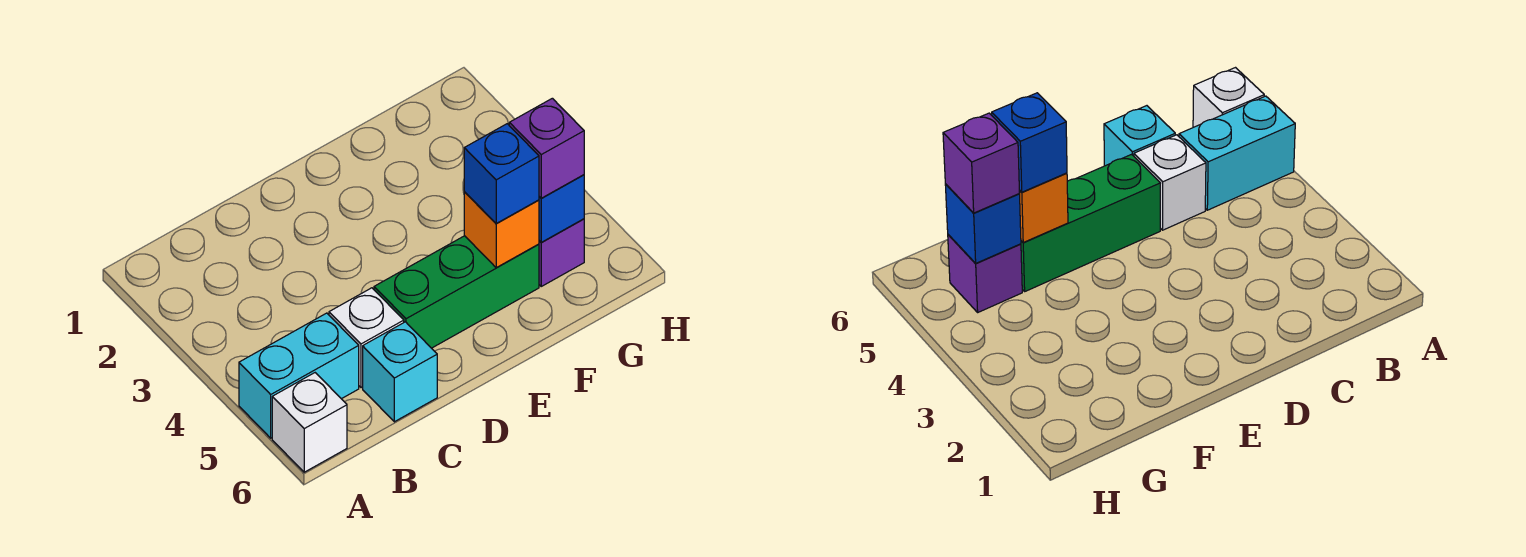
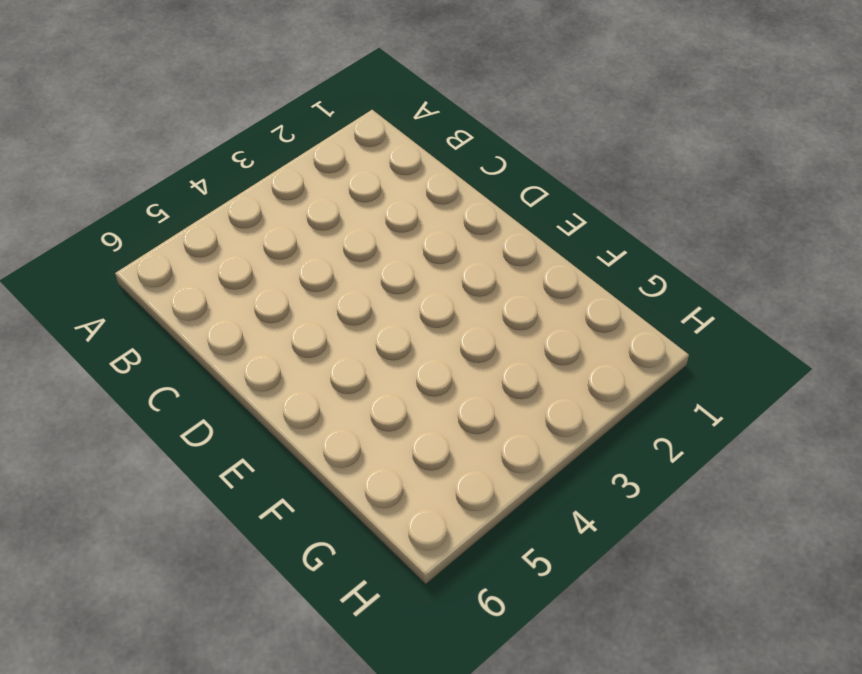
none -> cyan brick A5:B5 level 1
none -> white brick A6 level 1

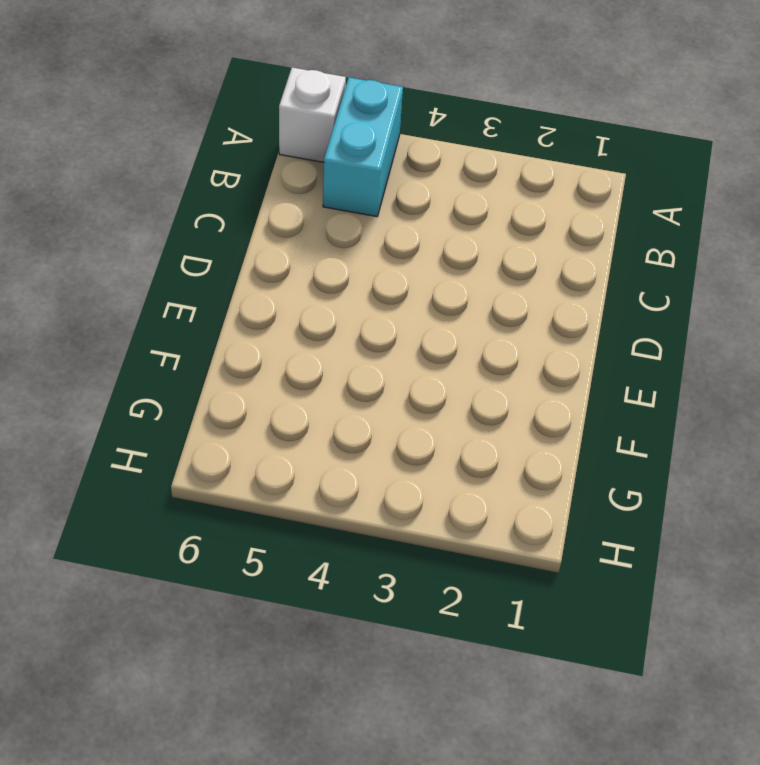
none -> white brick C5 level 1
none -> cyan brick C6 level 1

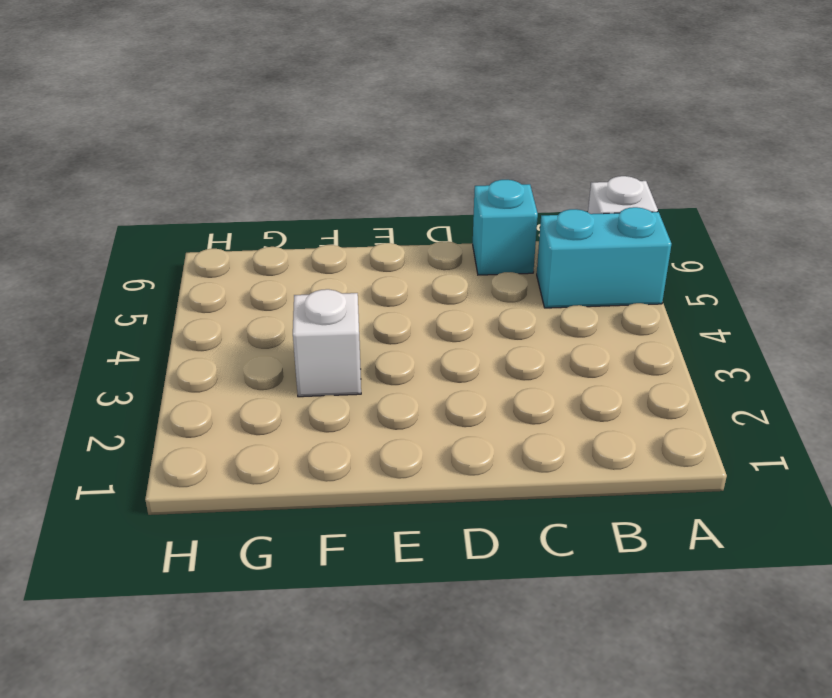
white brick F3 level 1 -> white brick C5 level 1
none -> green brick D5:F5 level 1
none -> purple brick G5 level 1

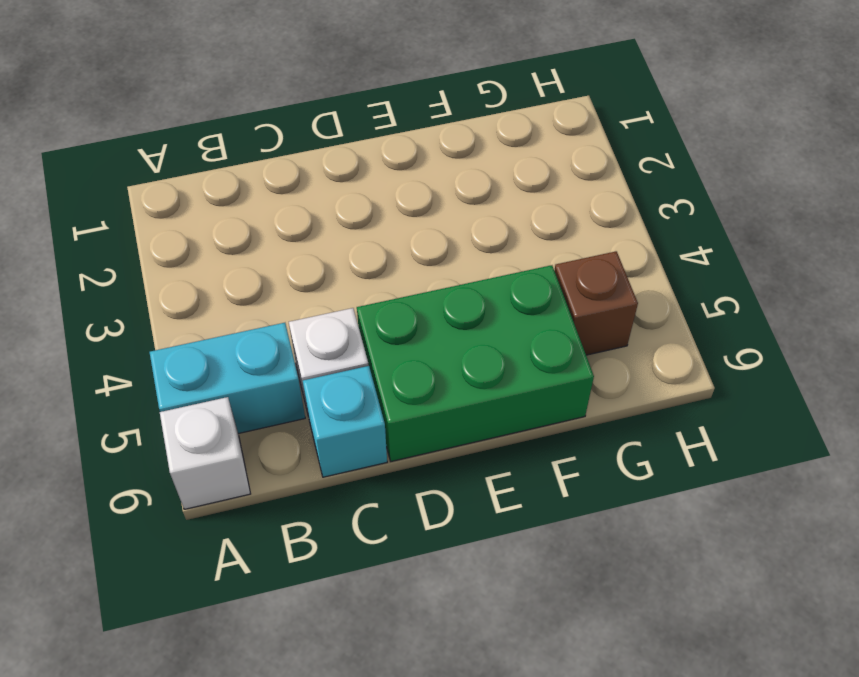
green brick D5:F6 level 1 -> green brick D5:F5 level 1
brown brick G5 level 1 -> purple brick G5 level 1
none -> orange brick F5 level 2
none -> blue brick G5 level 2

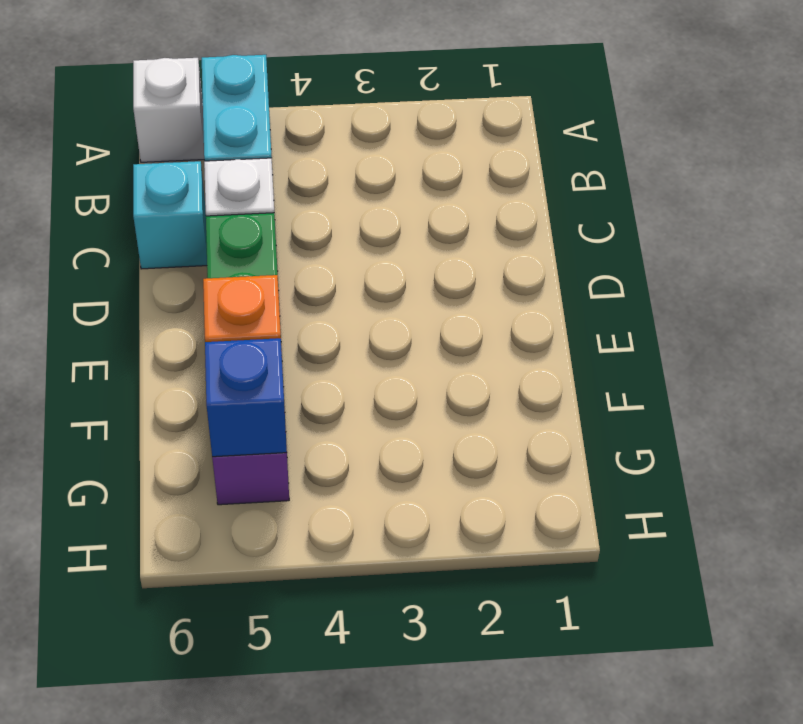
none -> blue brick F5 level 3
none -> purple brick G5 level 3

